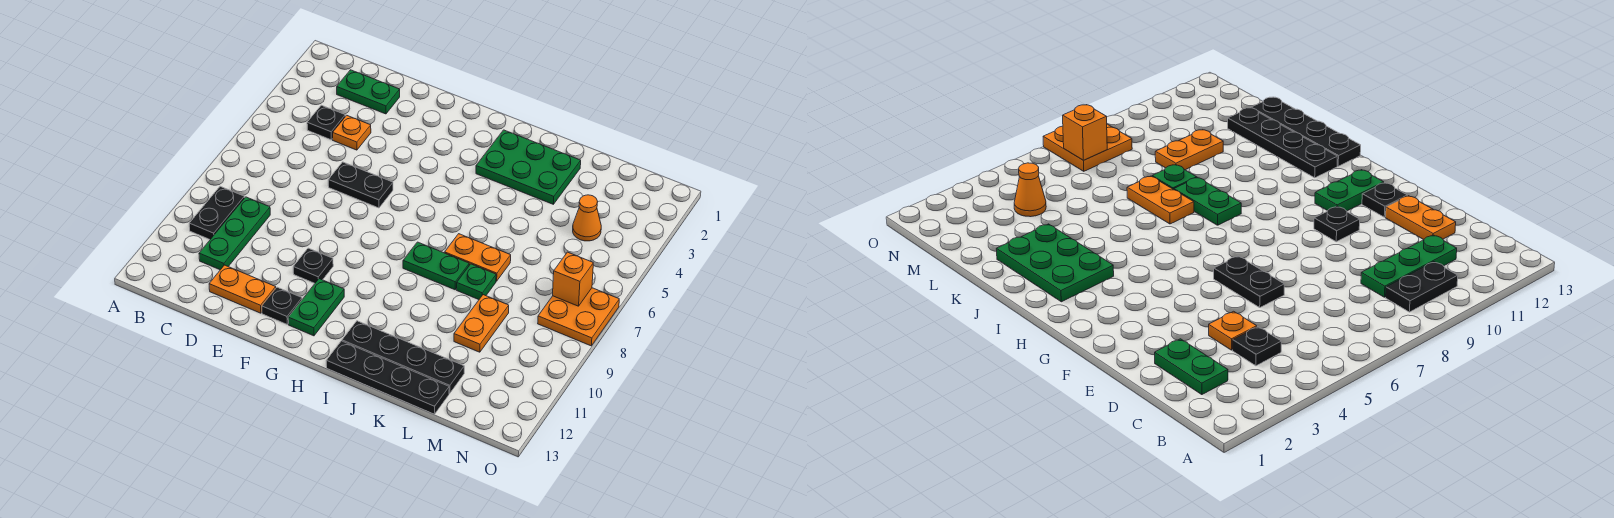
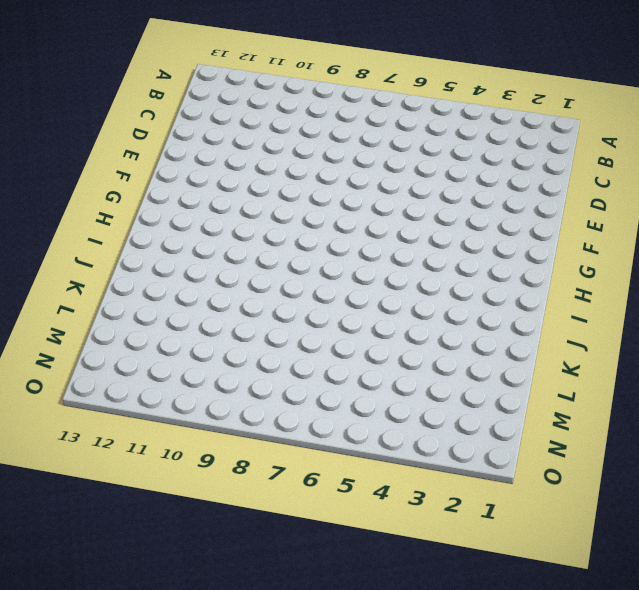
none -> black plate B9:B10 level 1
none -> green plate C2:D2 level 1
none -> black plate C4 level 1

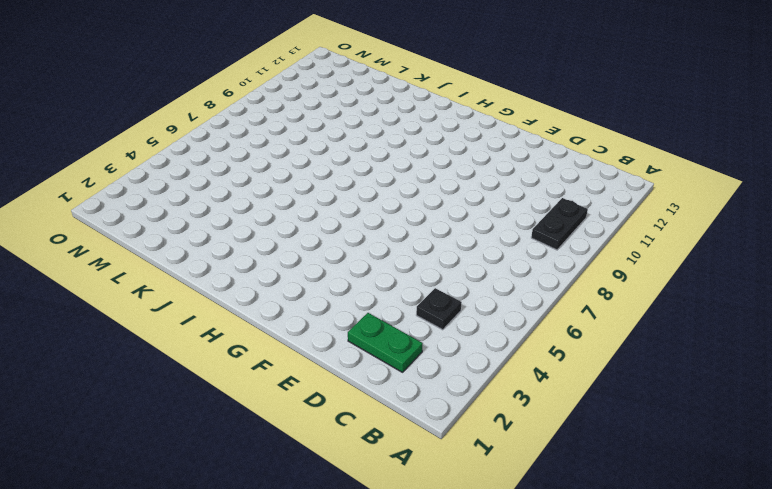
none -> green plate C9:C11 level 1
none -> orange plate D4 level 1
none -> orange plate D12:E12 level 1

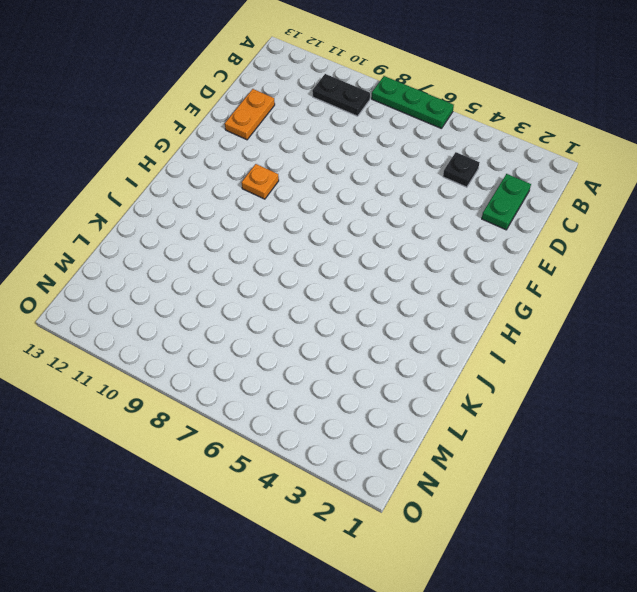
green plate A6:A8 level 1 -> green plate C9:C11 level 1
orange plate G10 level 1 -> orange plate D4 level 1
none -> black plate E6:F6 level 1
none -> black plate F10 level 1
none -> black plate F12 level 1

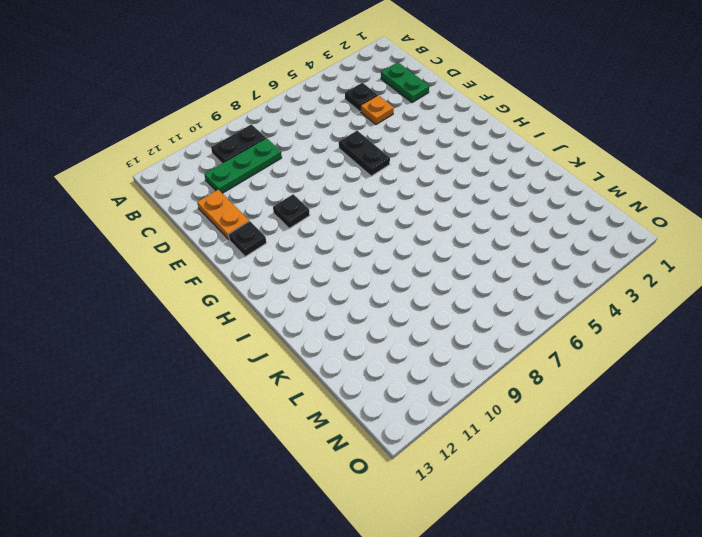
none -> green plate G11:G12 level 1
none -> green plate I2:K3 level 1
none -> green plate I8:J8 level 1

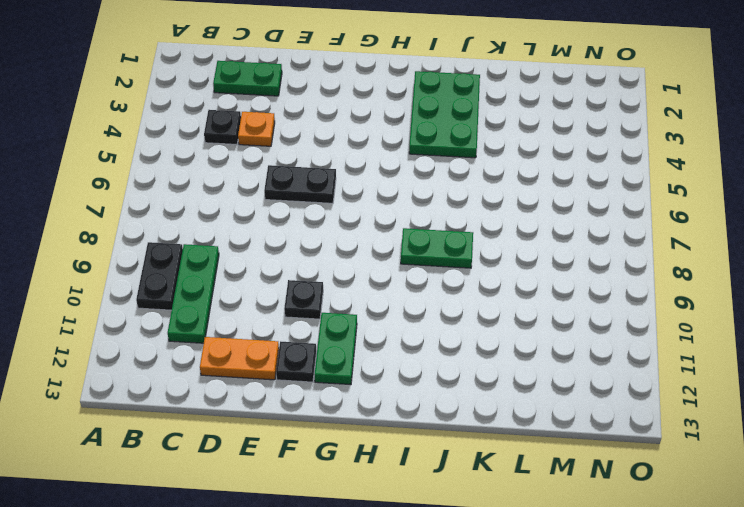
green plate I2:J4 level 1 -> green plate I2:K3 level 1
none -> black plate I12:L12 level 1
none -> black plate I13:L13 level 1
none -> orange plate J7:K7 level 1

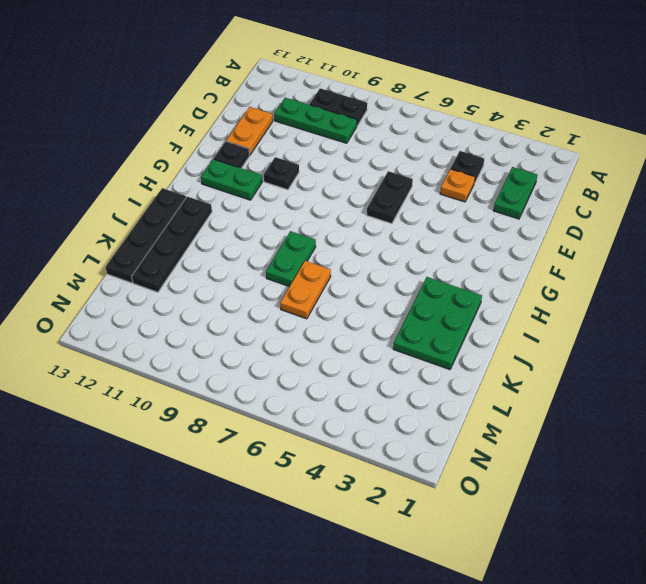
none -> green plate K8 level 1
none -> orange plate L9:L10 level 1
none -> orange cone M4 level 1

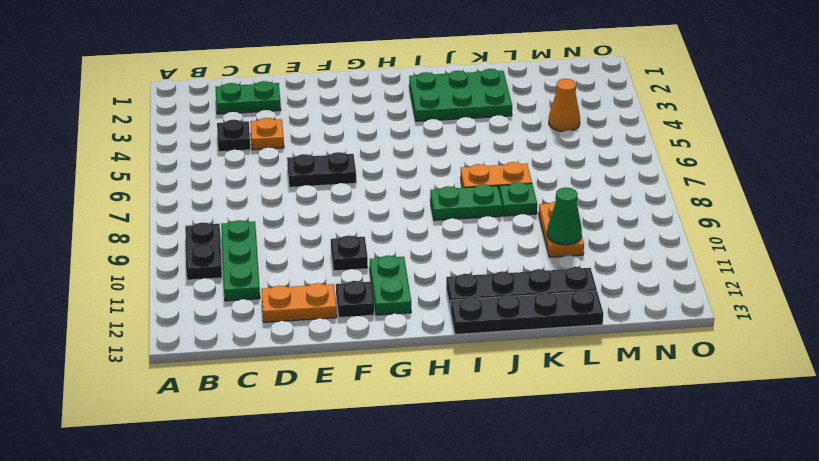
green cone L10 level 2 -> none
none -> orange plate N7:O8 level 1
none -> orange brick N7 level 2

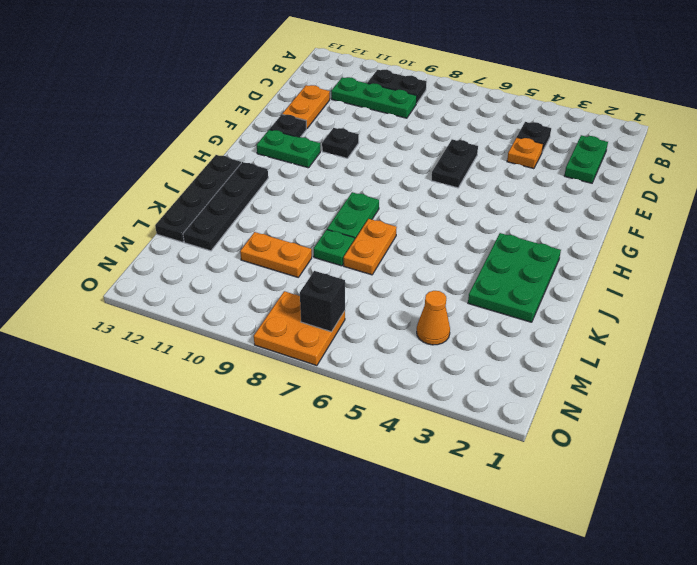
black brick N7 level 2 -> orange brick N7 level 2

